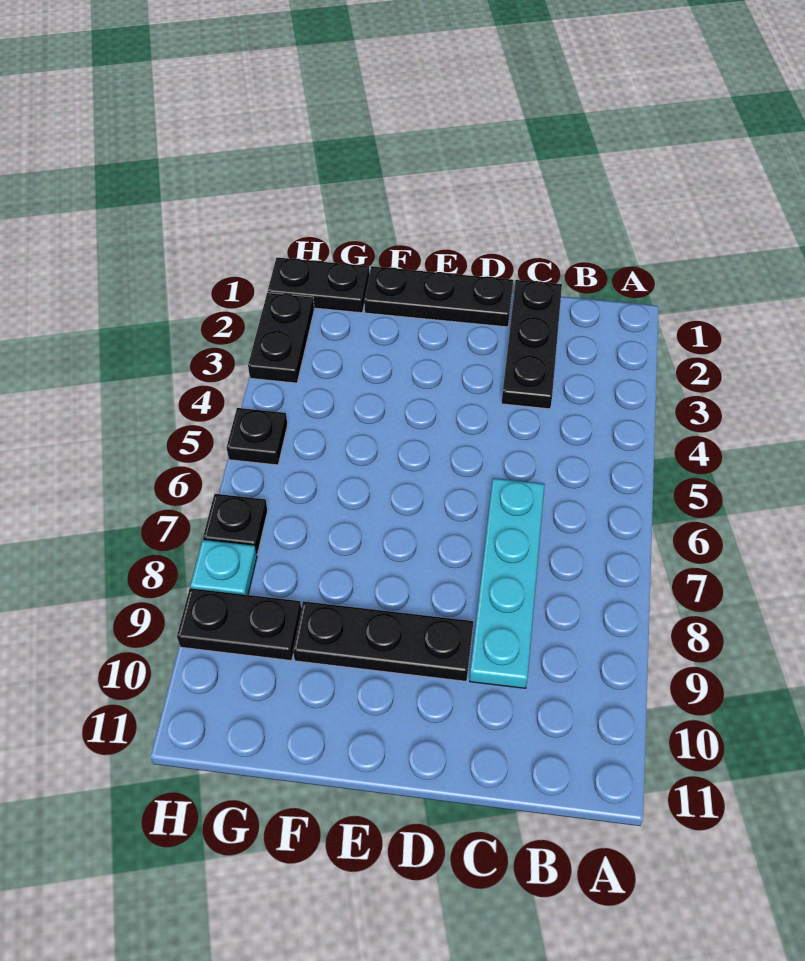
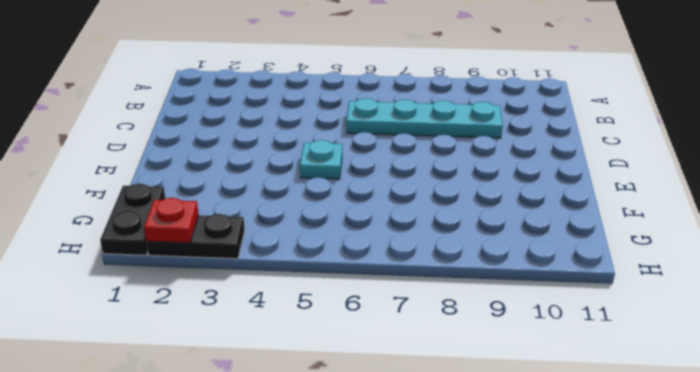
cyan plate E5 level 1 -> cyan plate H8 level 1
red plate H2 level 2 -> none
none -> black plate C1:C3 level 1
none -> black plate D1:F1 level 1

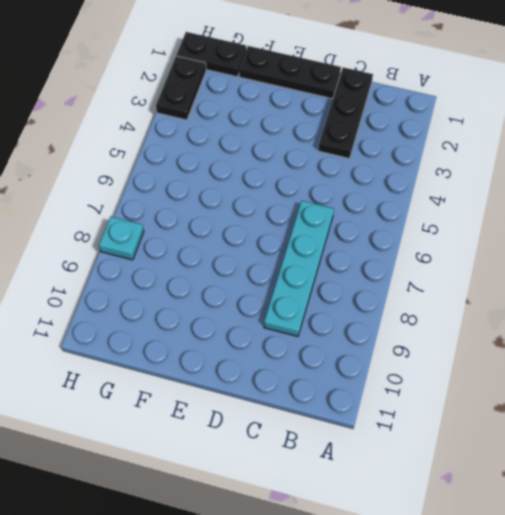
none -> black plate D9:F9 level 1
none -> black plate G9:H9 level 1

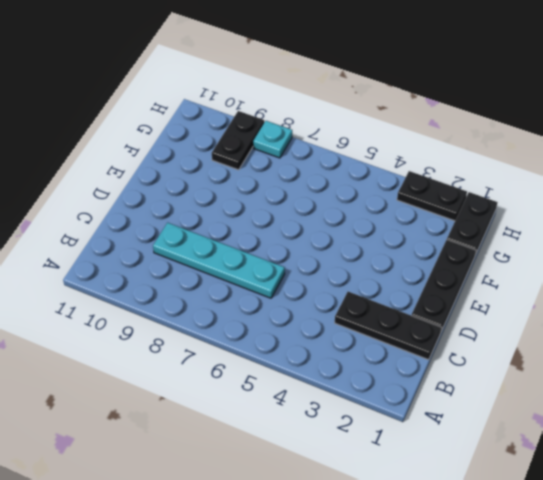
none -> black plate D9:F9 level 1
none -> black plate H5 level 1

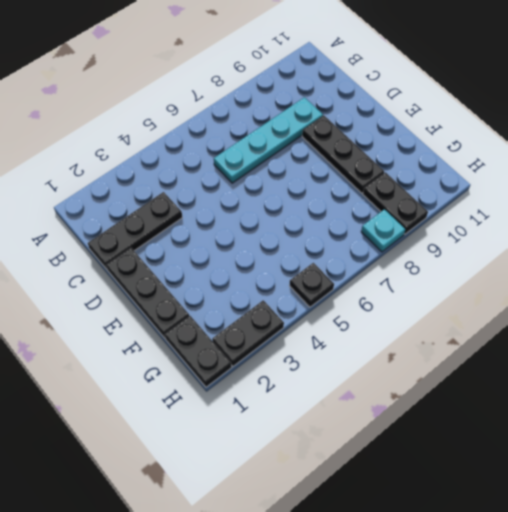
none -> black plate H7 level 1

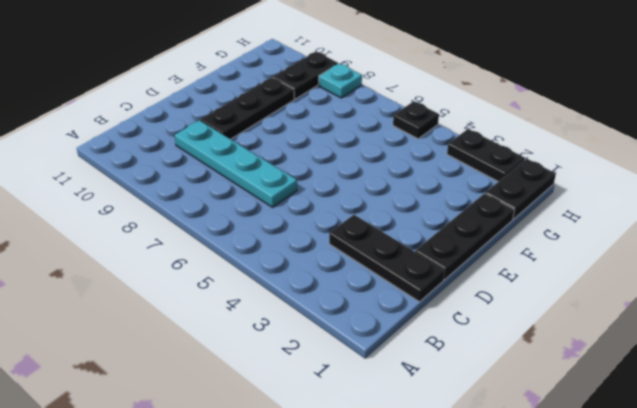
none -> black plate H7 level 1

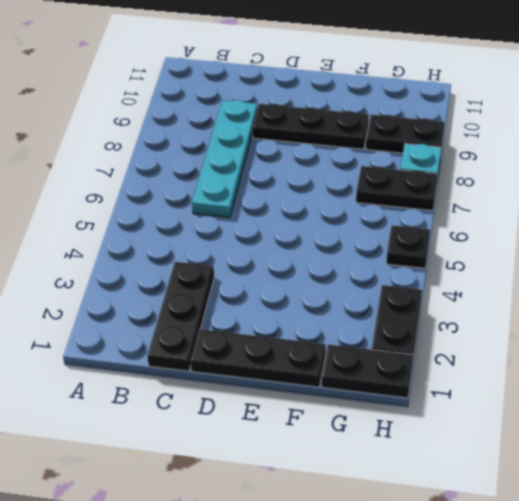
black plate G7:H7 level 1 -> black plate H7 level 1

